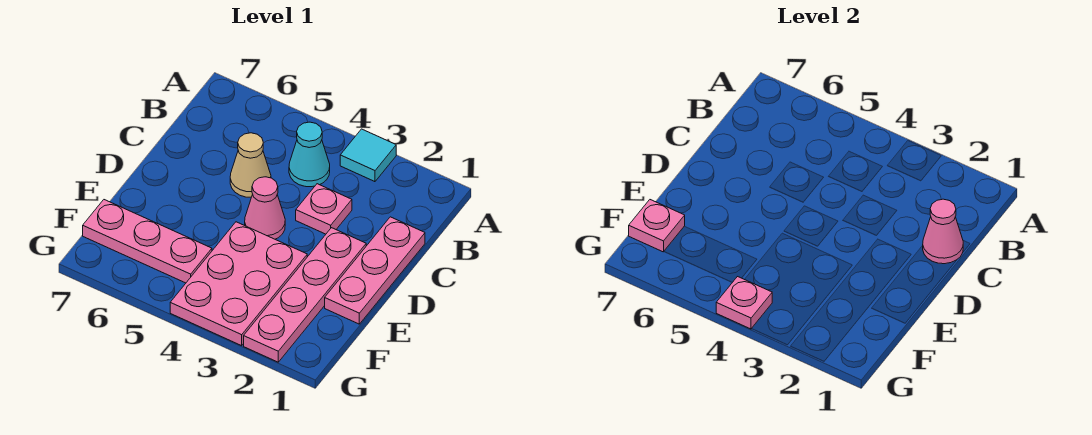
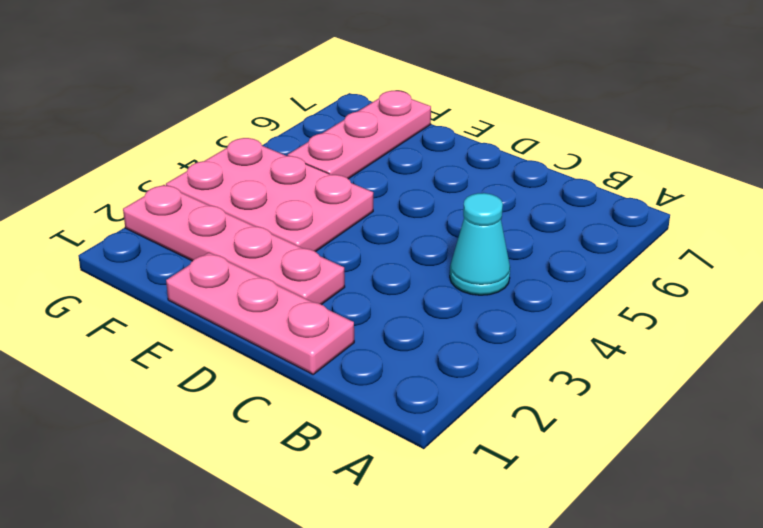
none -> cyan tile A3 level 1
none -> pink plate C3 level 1
none -> tan cone C5 level 1

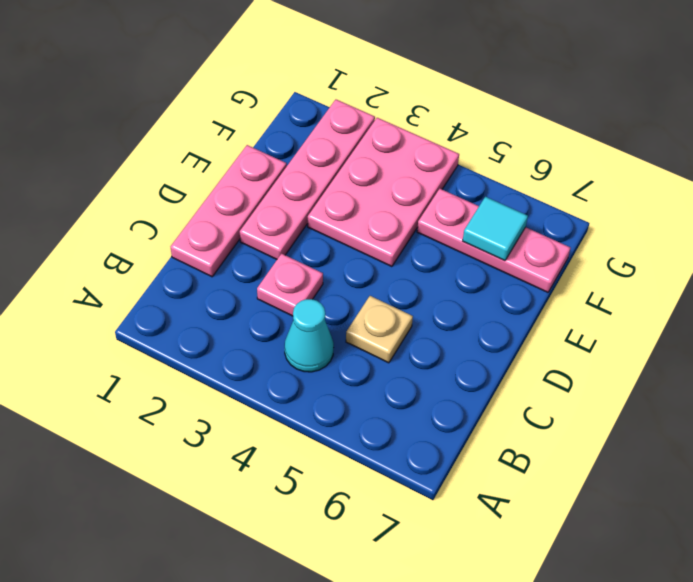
tan plate C5 level 1 -> tan cone C5 level 1
cyan tile F6 level 2 -> cyan tile A3 level 1
none -> pink cone D4 level 1
none -> pink cone C1 level 2
none -> pink plate F7 level 2

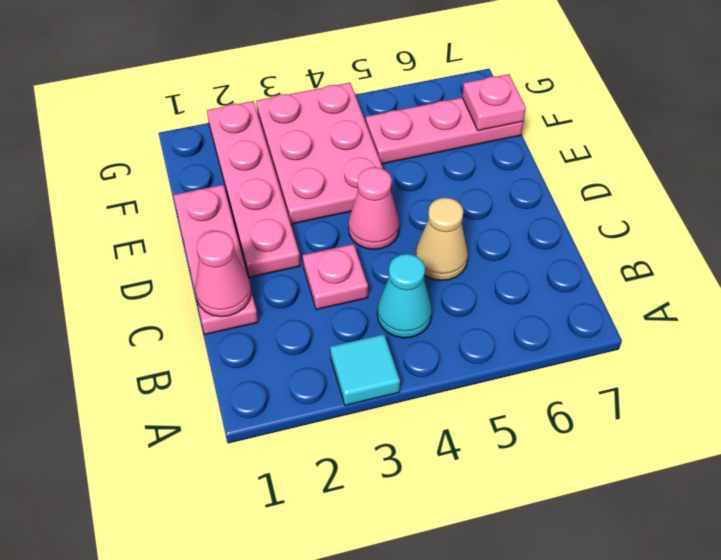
none -> pink plate G4 level 2

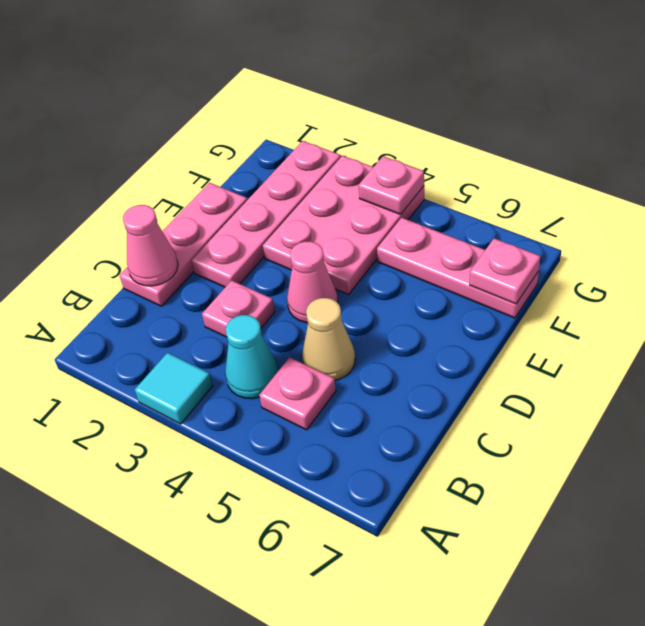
pink plate B5 level 1 -> none

